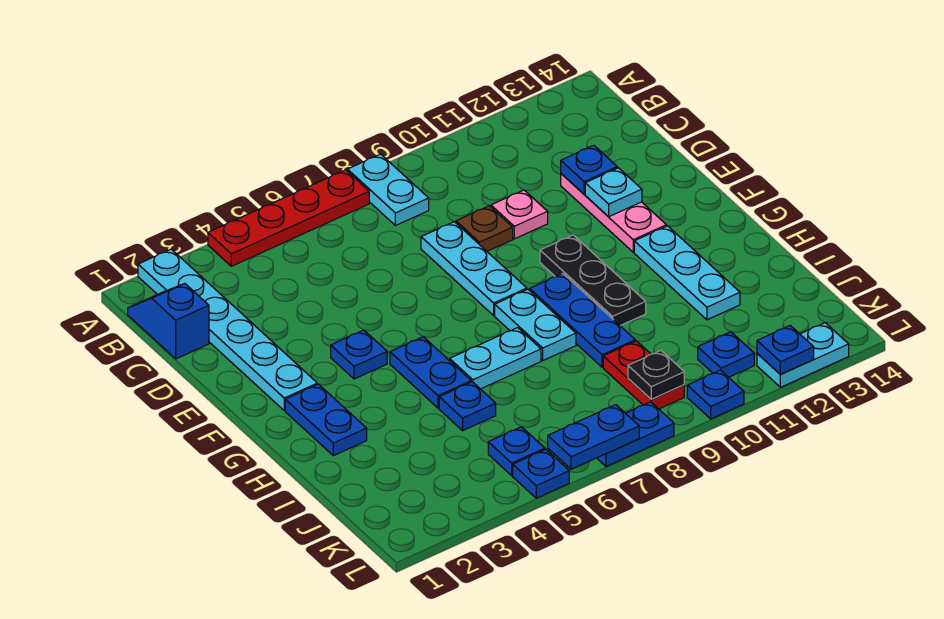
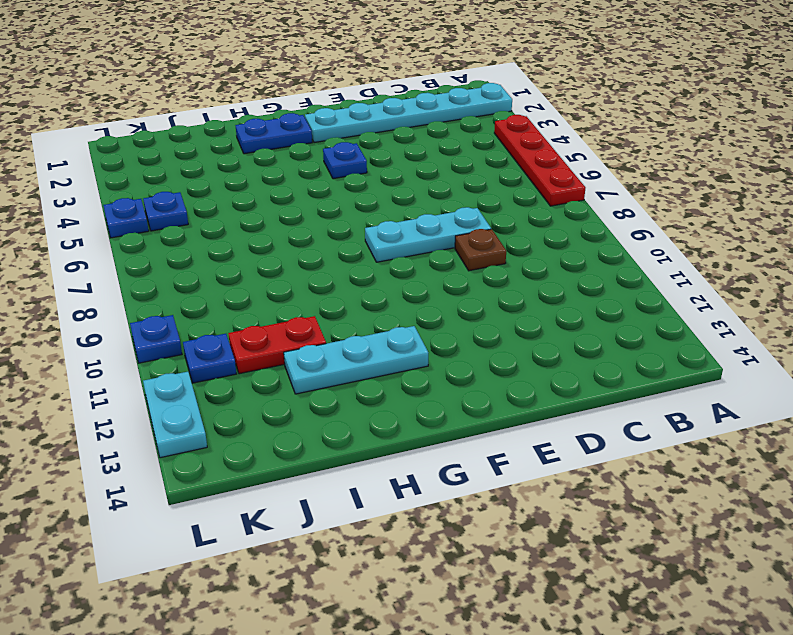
red plate I11:J11 level 1 -> red plate J9:K9 level 1
none -> cyan plate A8:B8 level 1
none -> blue slope B1:C1 level 1 top C
none -> pink plate D10 level 1

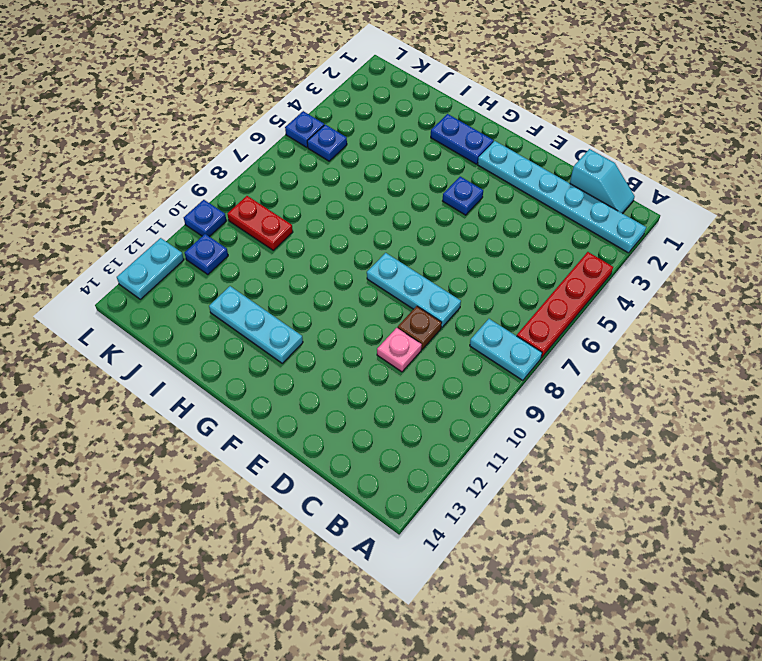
cyan slope B1:C1 level 1 top C -> blue slope B1:C1 level 1 top C
none -> pink plate D12:F12 level 1
none -> black plate F10:H10 level 1
none -> blue plate G5:H5 level 1

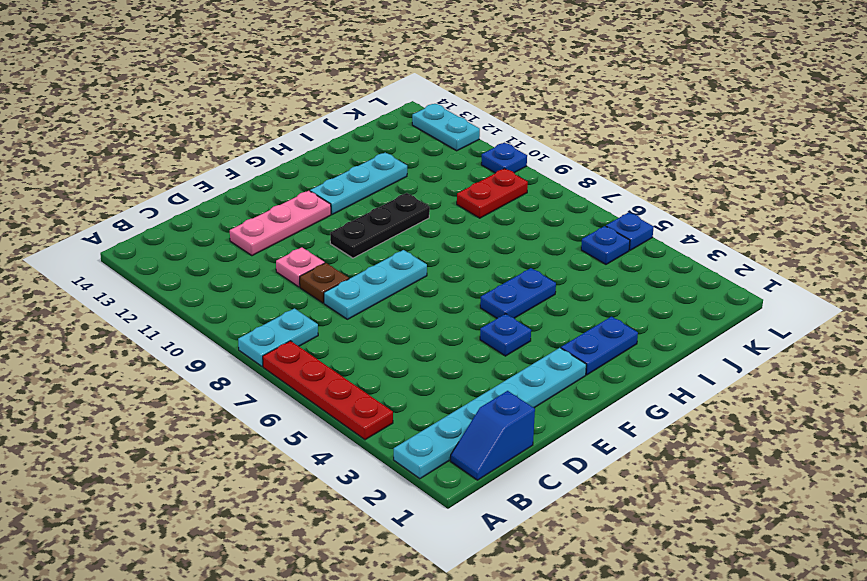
none -> cyan plate G8:H8 level 1
none -> blue plate G9:I9 level 1
none -> cyan plate H6:H7 level 1

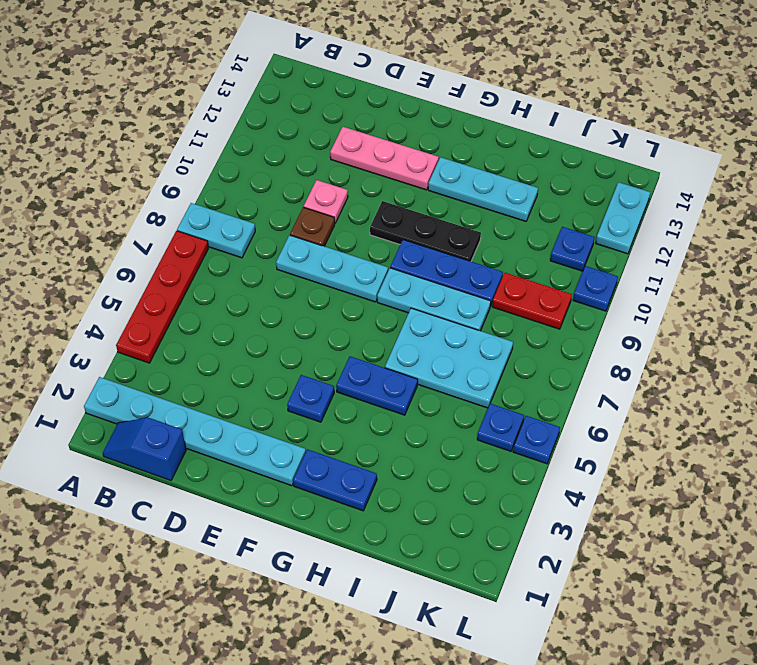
cyan plate G8:I8 level 1 -> cyan plate G8:H8 level 1
cyan plate H6:J7 level 1 -> cyan plate H6:H7 level 1
none -> blue plate I5 level 1
none -> blue plate L7:L8 level 1
none -> blue plate D12 level 2

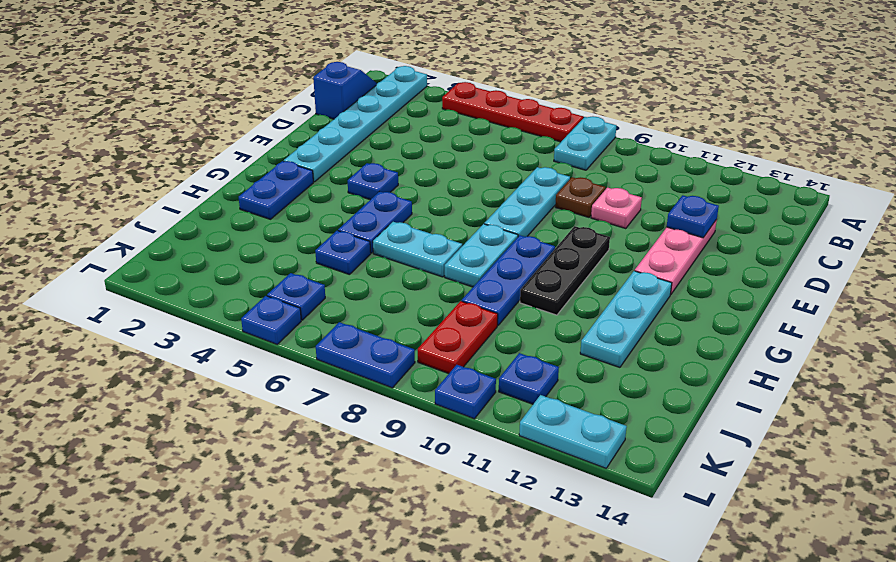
none -> cyan plate E12 level 2
none -> black plate K9 level 2
none -> blue plate L6:L7 level 2

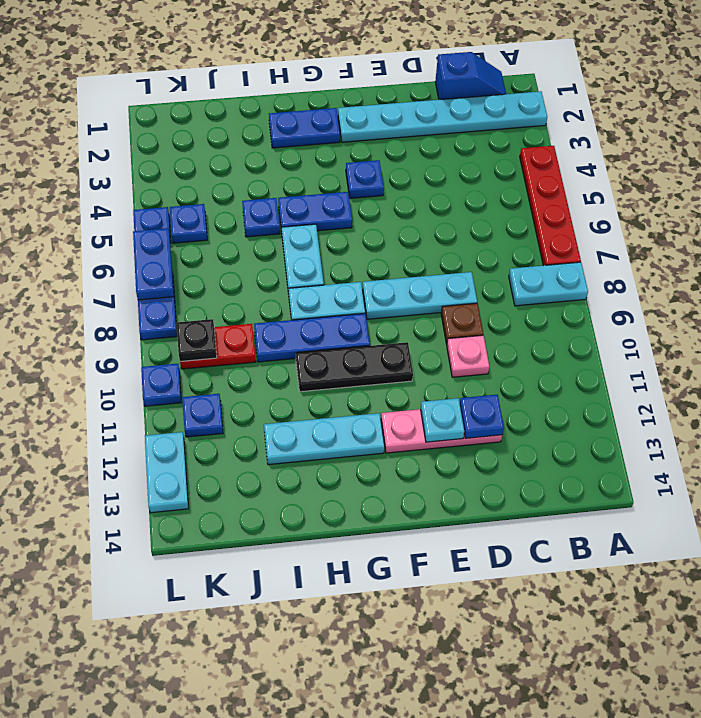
none -> blue plate L12 level 2

